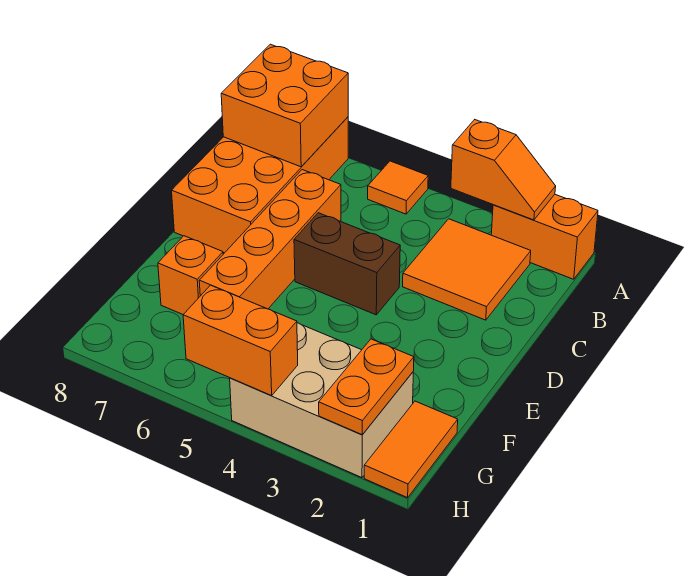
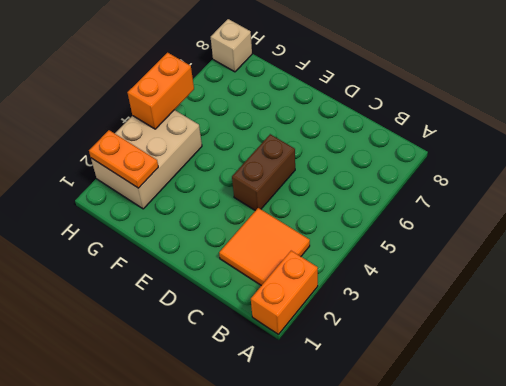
tan brick H8 level 1 -> none
none -> orange tile A5 level 1
none -> orange brick A7:D8 level 1
none -> orange brick C6:F6 level 1

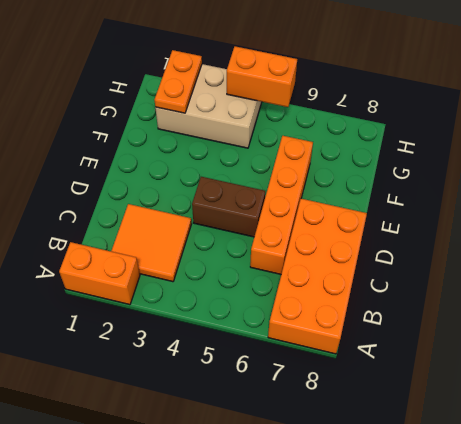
none -> orange tile A5 level 1
none -> orange brick F7 level 1
none -> orange tile G1:H1 level 1

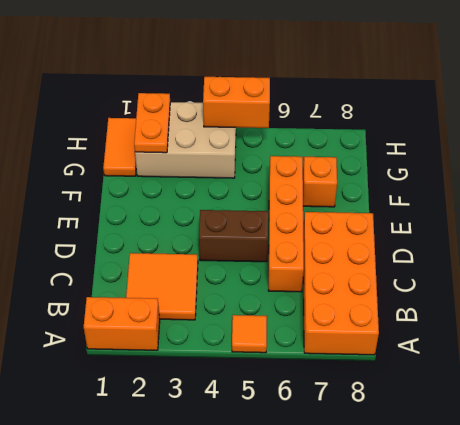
none -> orange slope A2:A3 level 2 top 3
none -> orange brick A7:B8 level 2

